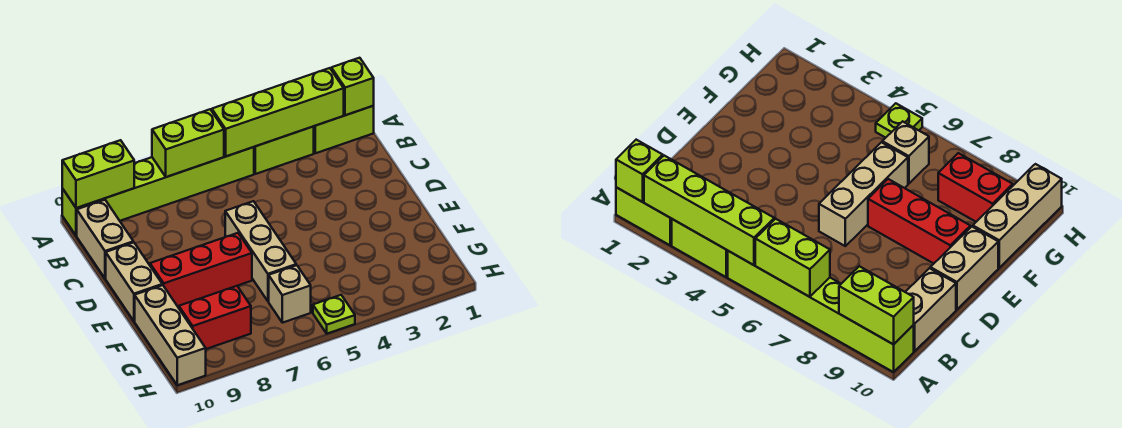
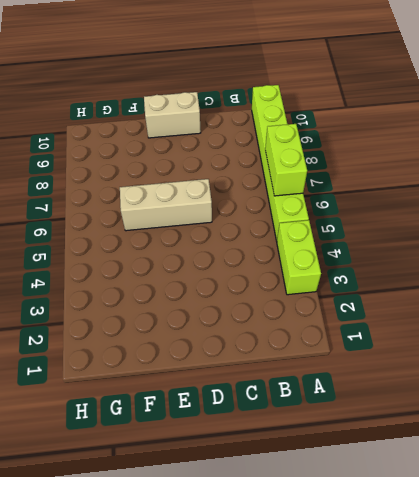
none -> lime brick A1:A2 level 1
none -> tan brick B10:C10 level 1
none -> red brick E7:E9 level 1

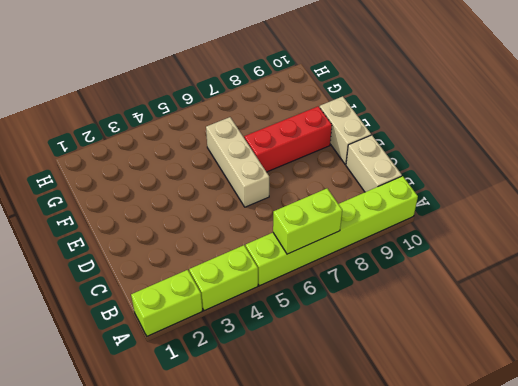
none -> tan brick F10:H10 level 1
none -> tan brick G6 level 1
none -> red brick G8:G9 level 1

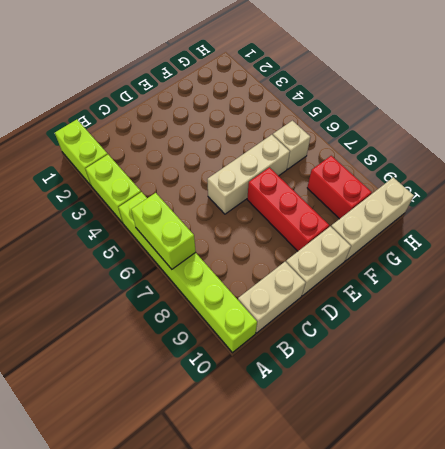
none -> lime plate H5 level 1
none -> lime brick A1 level 2
none -> lime brick A2:A5 level 2

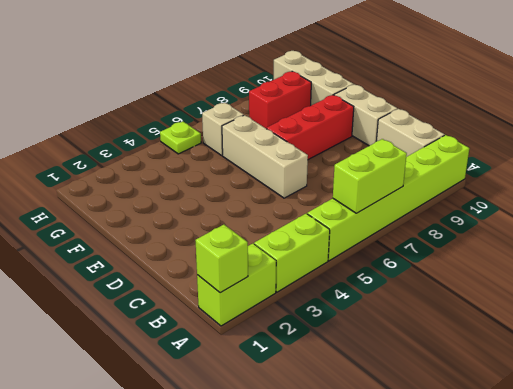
none -> lime brick A2:A5 level 2
none -> lime brick A9:A10 level 2

